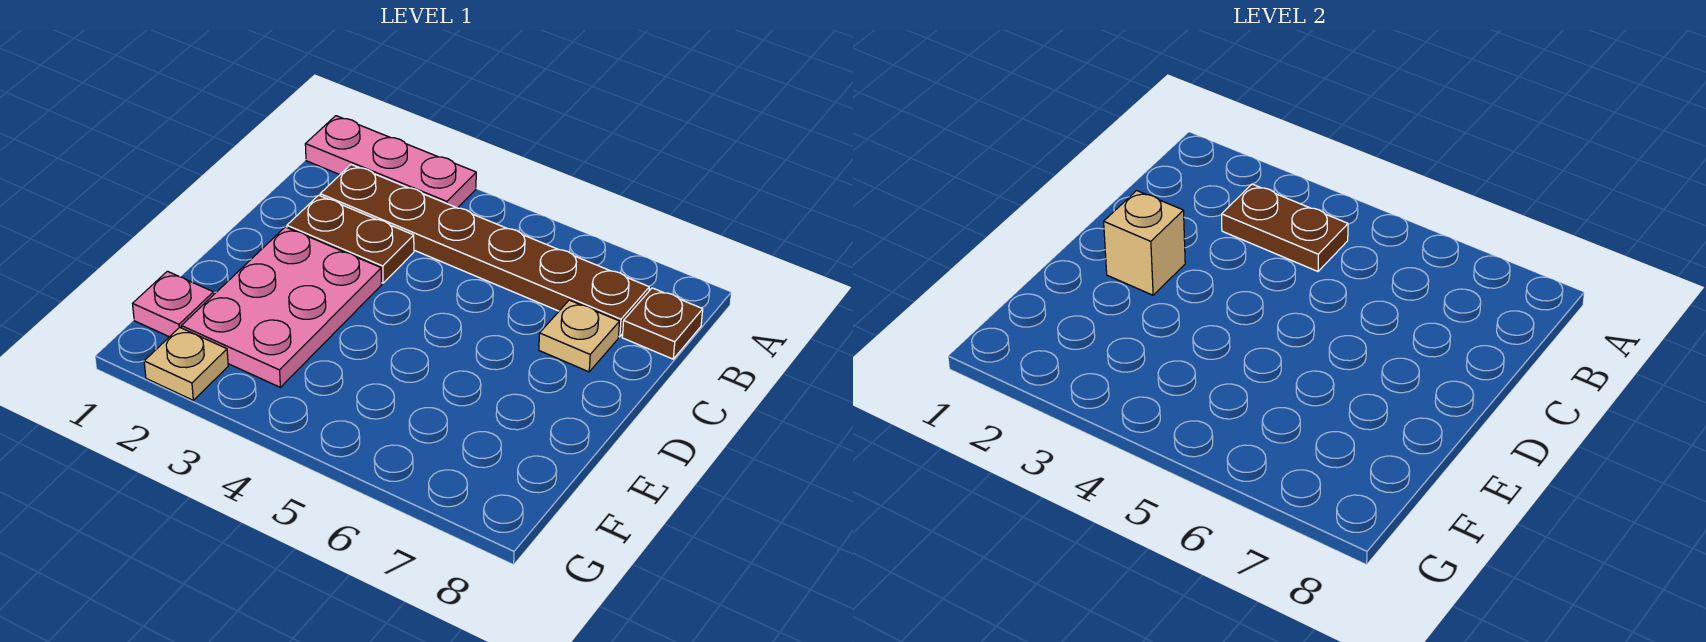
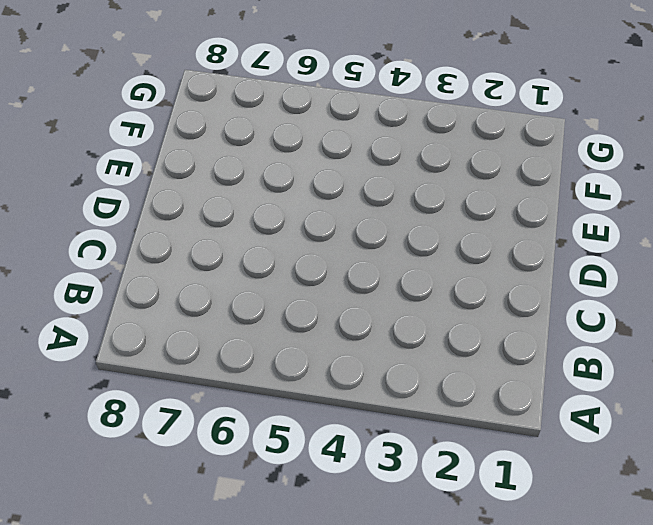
none -> pink plate A1:A3 level 1
none -> brown plate B2:B7 level 1

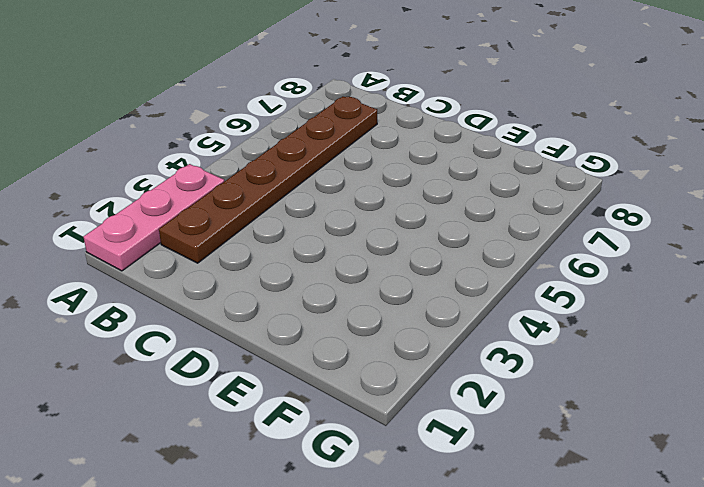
none -> brown plate B8 level 1
none -> brown plate C2:C3 level 1

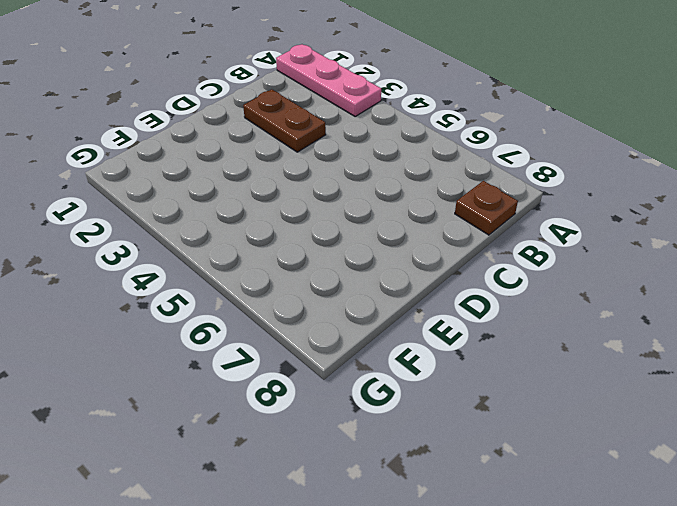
none -> brown plate B2:B7 level 1
none -> tan plate C7 level 1

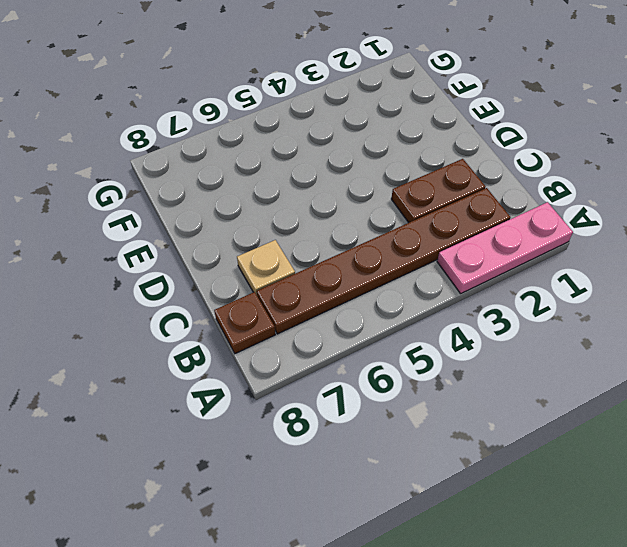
none -> pink plate D2:F3 level 1
none -> pink plate F1 level 1

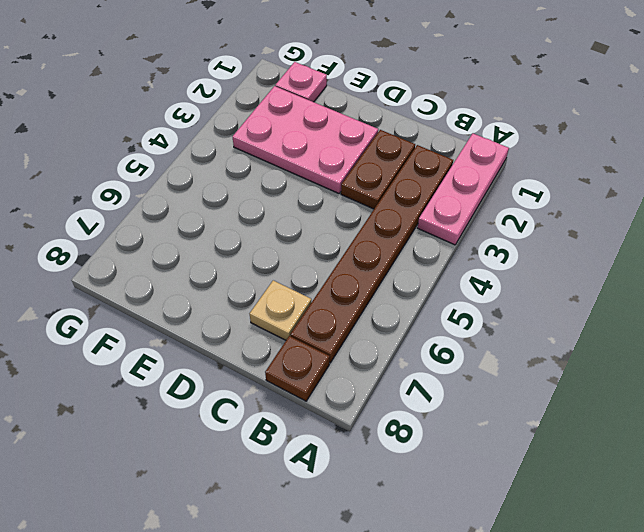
none -> tan plate G2 level 1
none -> brown plate B3:B4 level 2

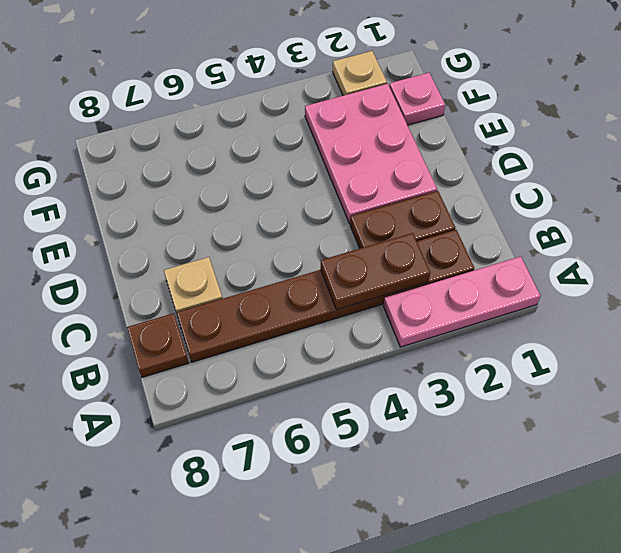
none -> tan brick D2 level 2

